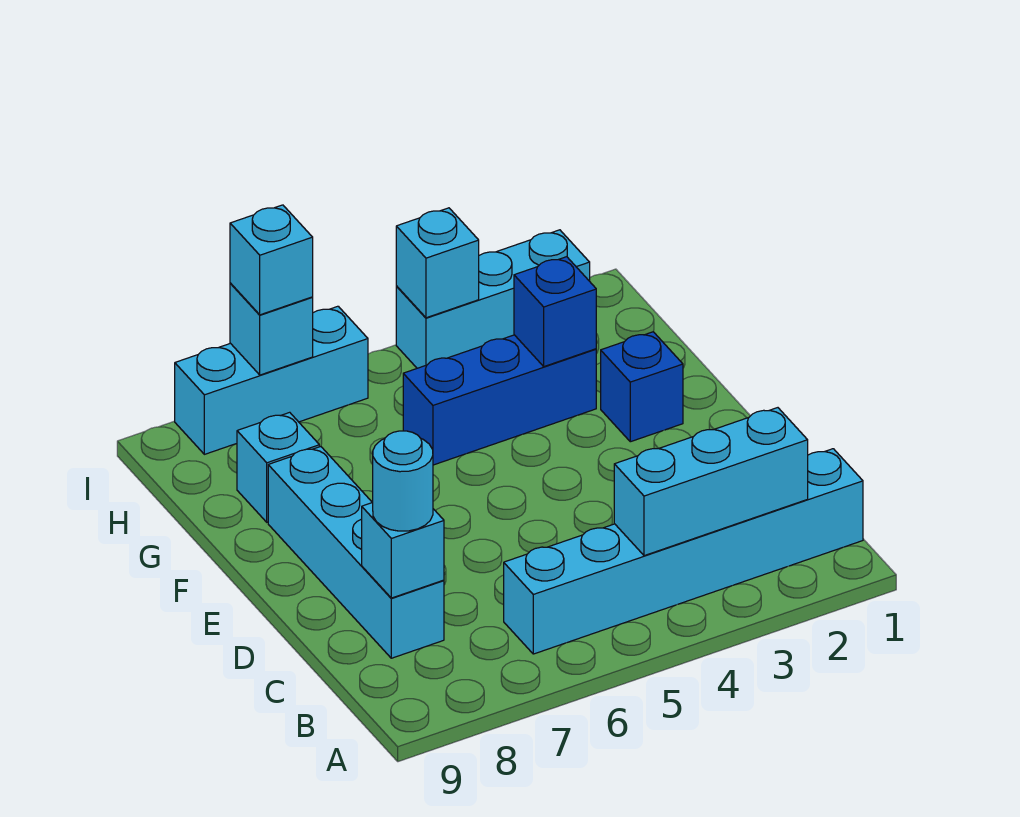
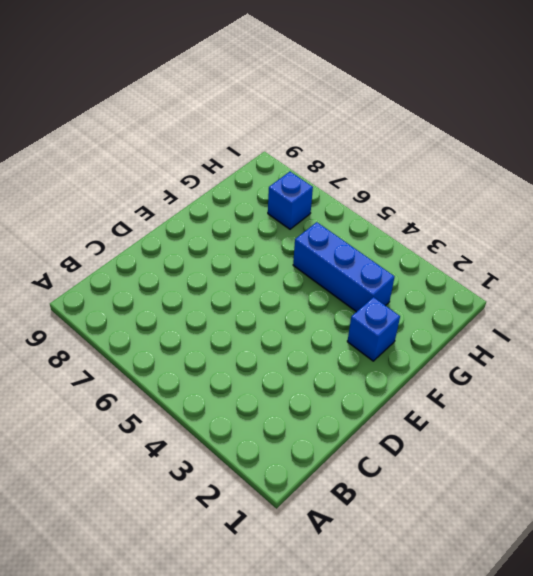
blue brick H7 level 1 -> blue brick G3 level 2
none -> cyan brick B1:B6 level 1
none -> cyan brick C8:F8 level 1
none -> cyan brick G8 level 1

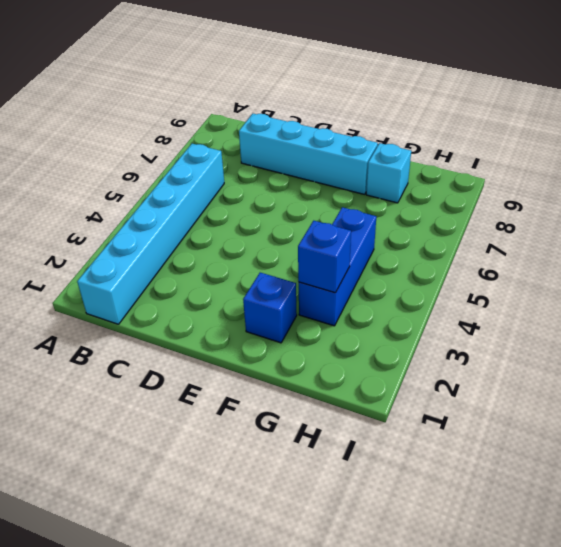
none -> cyan brick I2:I4 level 1
none -> cyan brick I6:I8 level 1
none -> cyan brick B2:B4 level 2

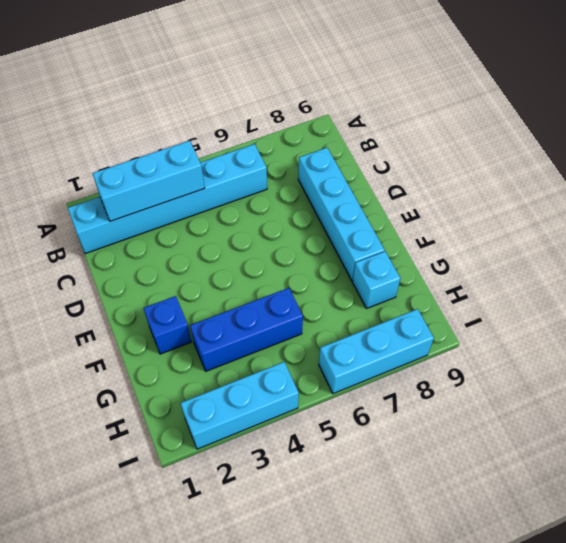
none -> cyan brick C8 level 2
none -> blue brick G3 level 2
none -> cyan brick I4 level 2

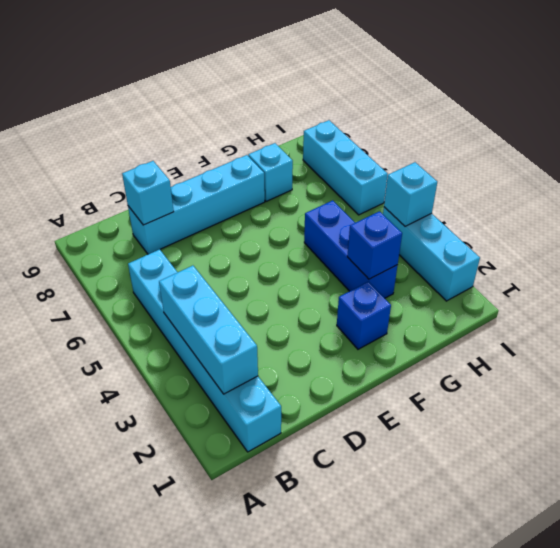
none -> cyan brick I7 level 2
none -> cyan round brick C8 level 3
none -> cyan brick I7 level 3

